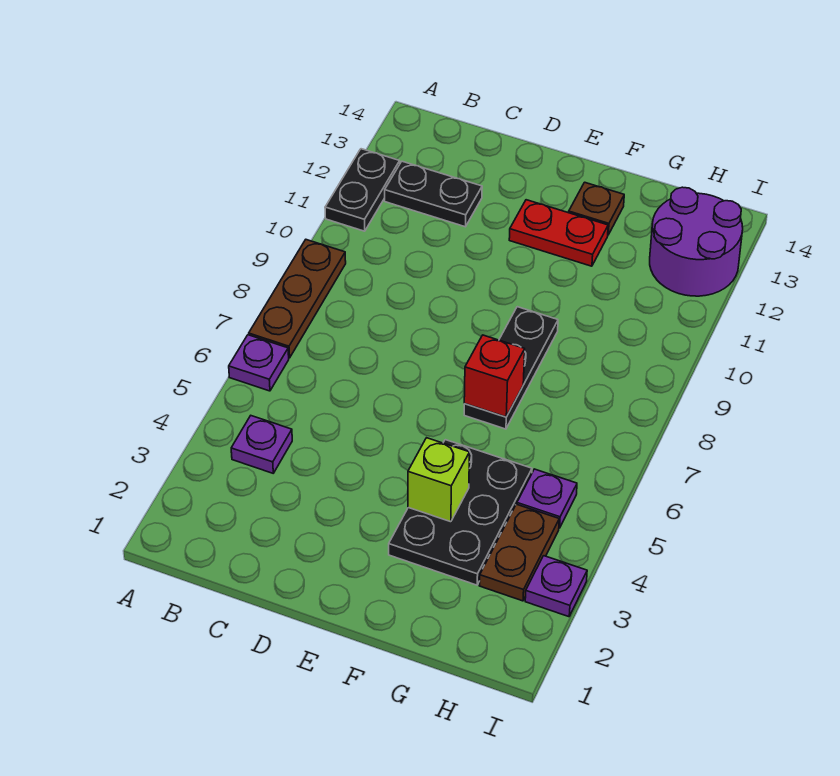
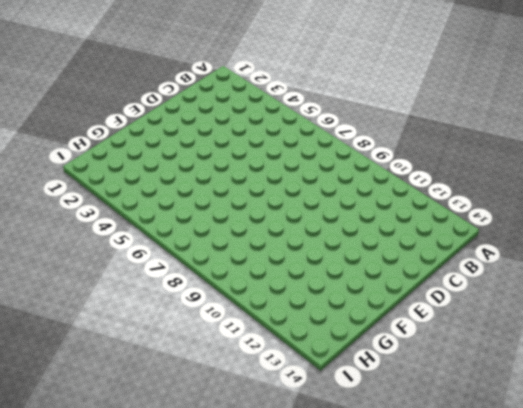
none -> purple plate A6 level 1
none -> brown plate A7:A9 level 1
none -> black plate A11:A12 level 1

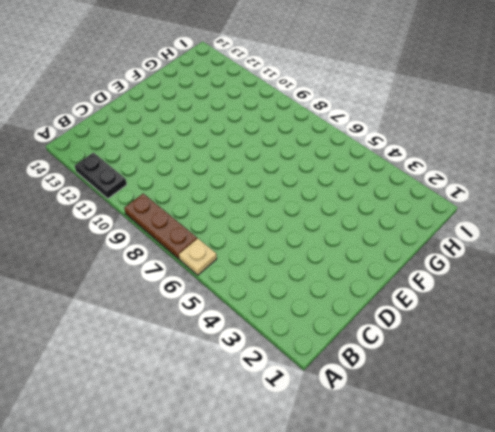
tan plate A6 level 1 -> purple plate A6 level 1
none -> purple plate B4 level 1
none -> black plate B12:C12 level 1
none -> red plate E12:F12 level 1

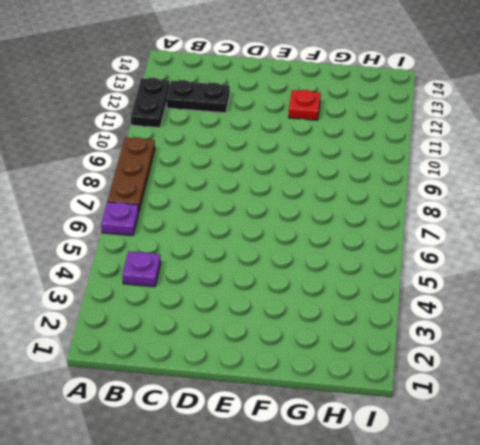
red plate F12 level 1 -> red plate E12:F12 level 1
none -> black plate F3:G5 level 1
none -> black plate F7:F9 level 1
none -> brown plate F13 level 1

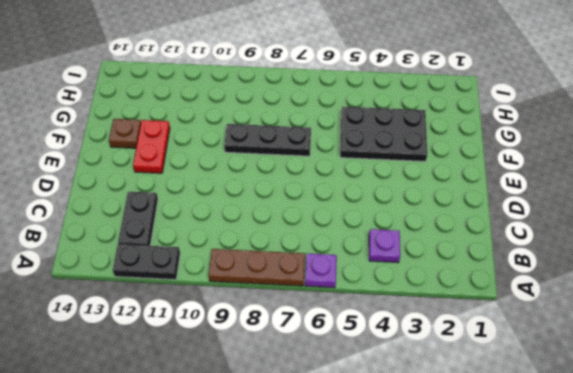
none -> brown plate H3:H4 level 1
none -> purple plate H5 level 1
none -> purple round brick H12:I13 level 1

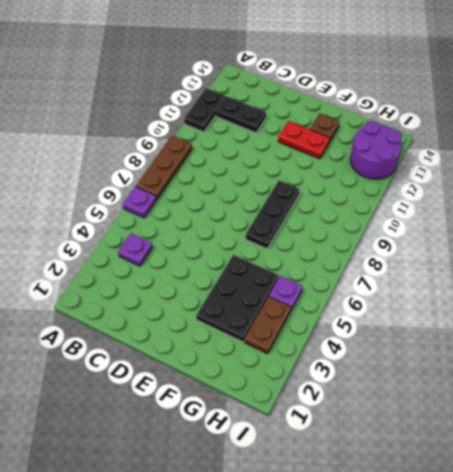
none -> purple plate I3 level 1
none -> lime brick F4 level 2
none -> red brick F7 level 2

